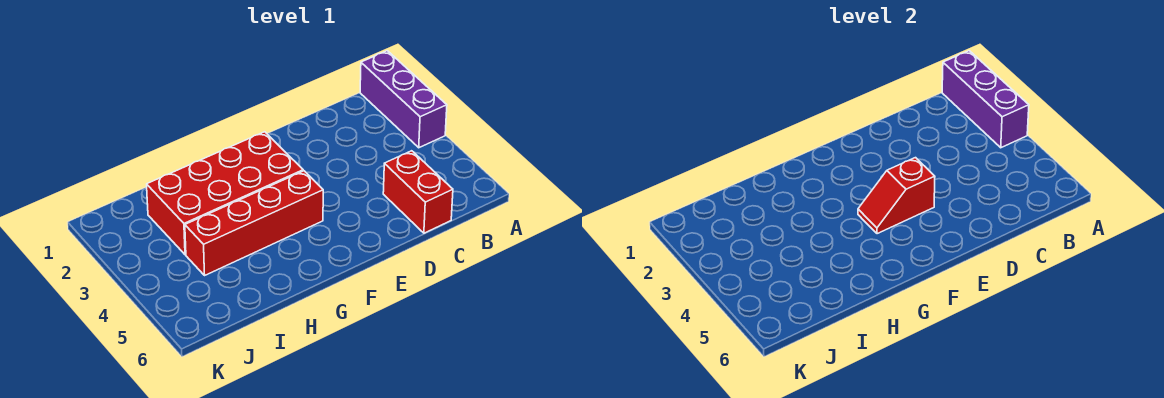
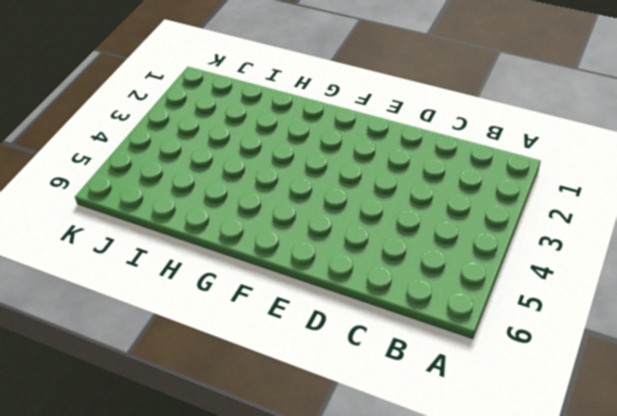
none -> purple brick A1:A3 level 1
none -> red brick C5:C6 level 1

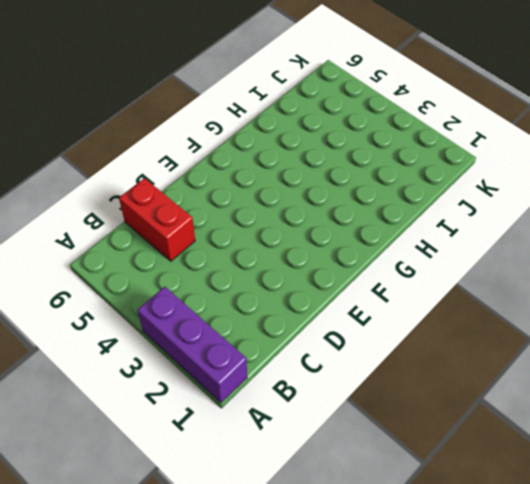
none -> red brick F2:I3 level 1
none -> red brick F4:I4 level 1

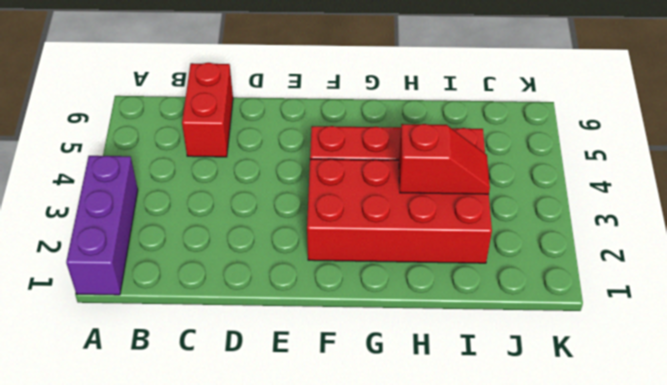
red slope H3:I3 level 2 top H -> red slope E4:F4 level 2 top E
none -> purple brick A1:A3 level 2

